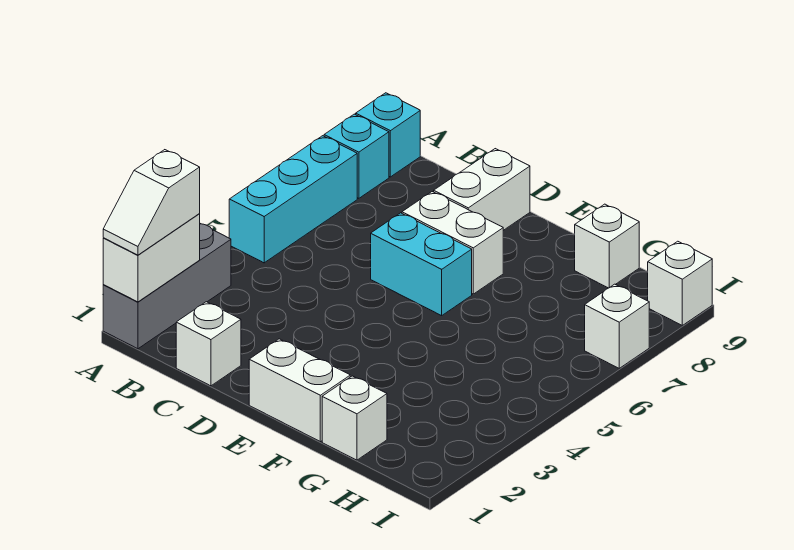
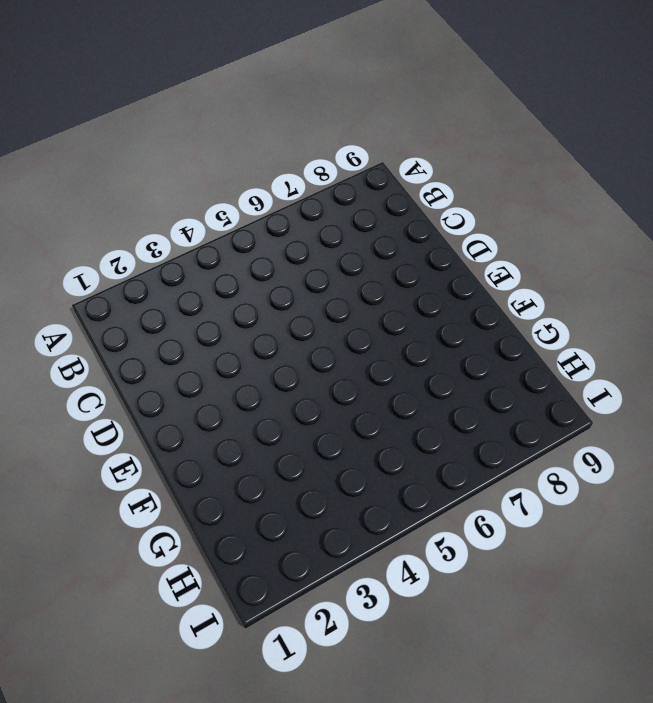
none -> grey brick A1:A3 level 1
none -> cyan brick A5:A7 level 1
none -> cyan brick A8 level 1

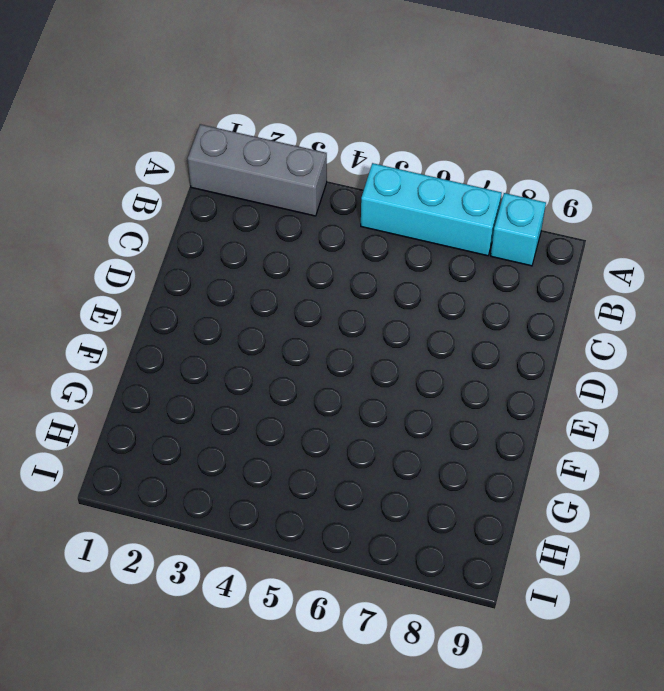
none -> cyan brick A9 level 1
none -> white brick C1 level 1
none -> cyan brick D6:E6 level 1

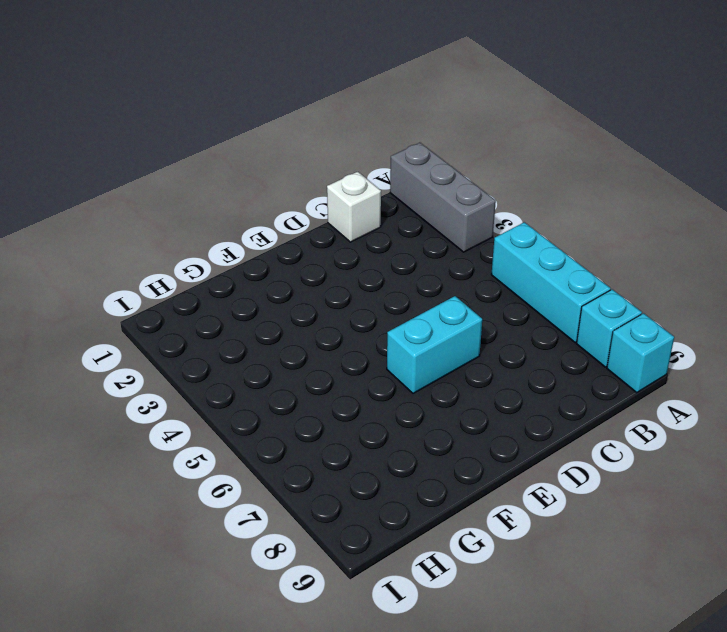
none -> white brick D7:E7 level 1
none -> white brick D8:D9 level 1
none -> white brick E1:F1 level 1

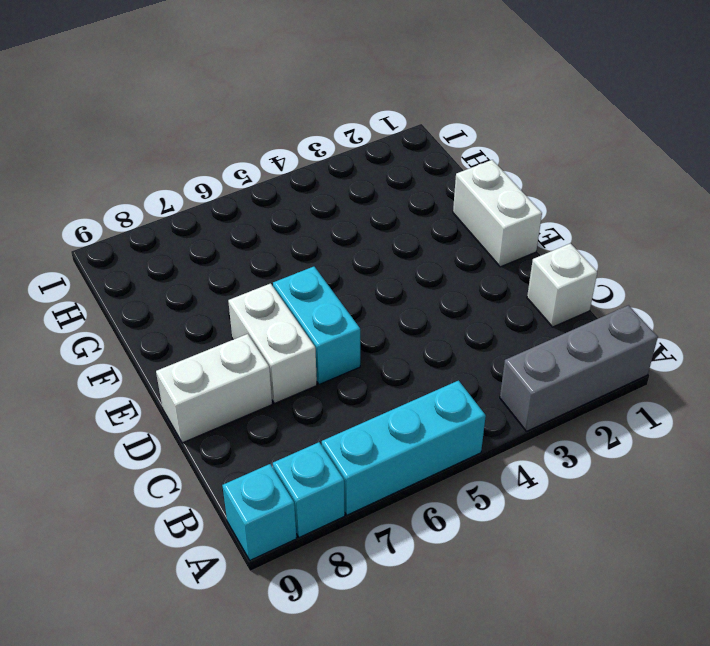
none -> white brick G1 level 1
none -> white brick G9 level 1
none -> white brick I7 level 1

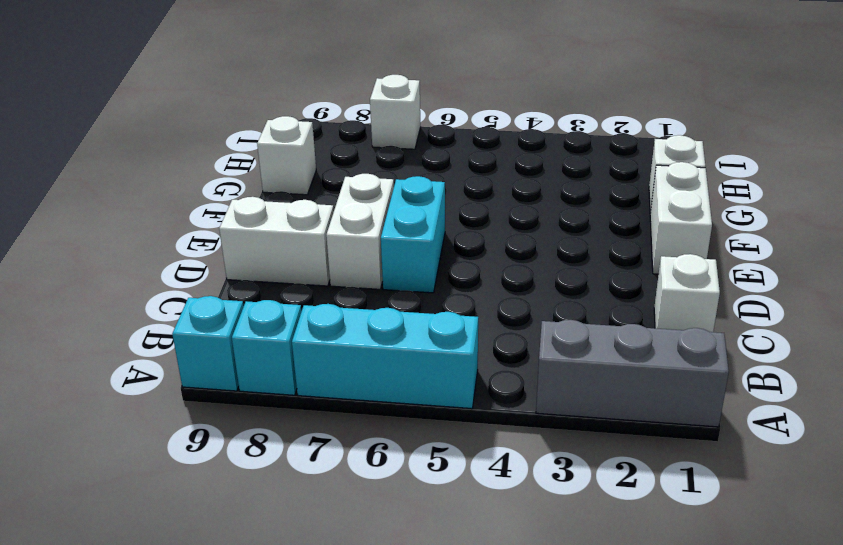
none -> white brick I9 level 1
none -> white brick A1:A2 level 2
none -> white slope A1:A2 level 3 top 2

